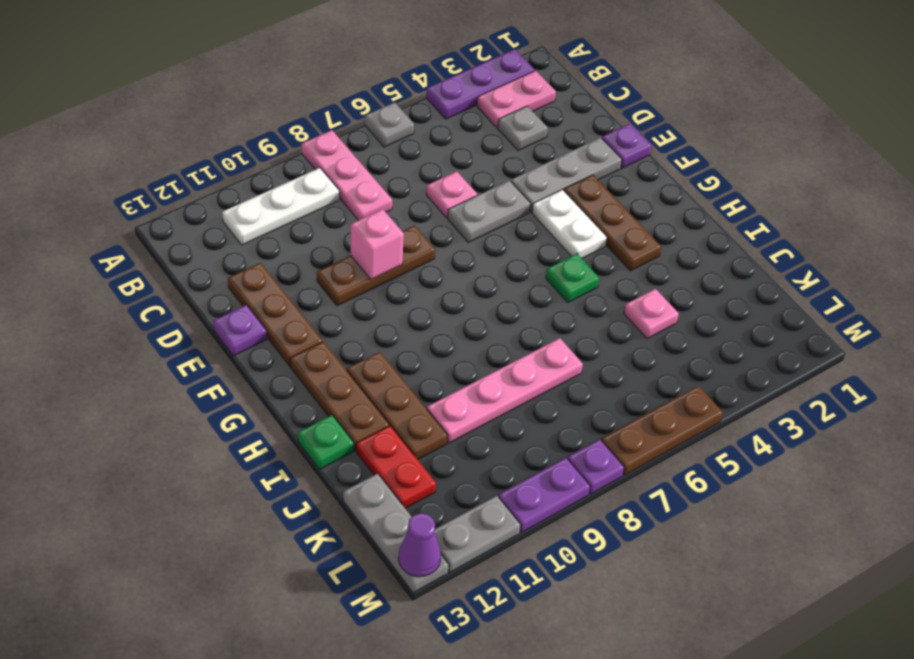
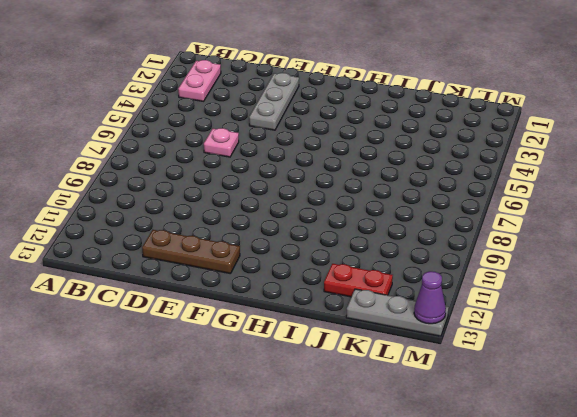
none -> purple plate A2:A4 level 1
none -> grey plate A6 level 1
none -> pink plate A8:C8 level 1

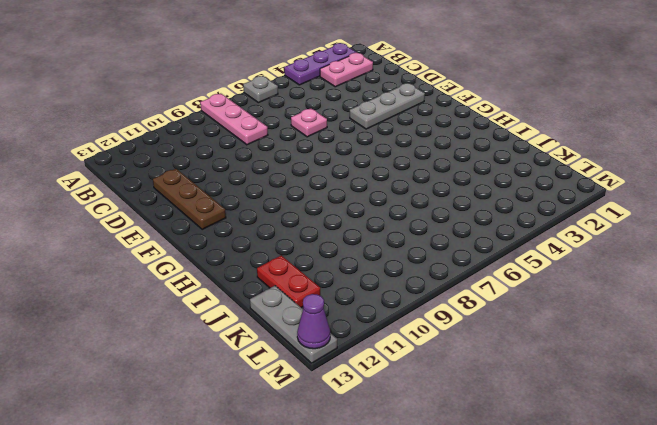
none -> white plate B9:B11 level 1
none -> grey plate C3 level 1
none -> purple plate E1 level 1

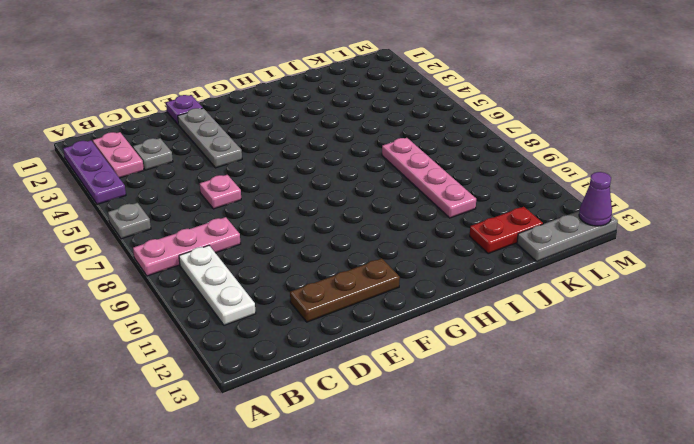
none -> grey plate E5:E6 level 1
none -> brown plate E8:E10 level 1
none -> purple plate E13 level 1

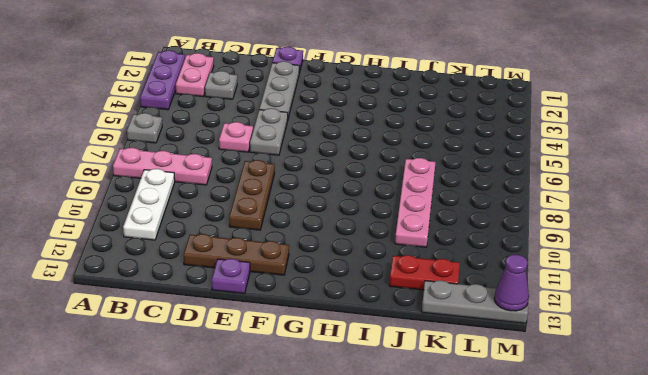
none -> brown plate F3:H3 level 1
none -> white plate F4:G4 level 1
none -> brown plate G12:I12 level 1

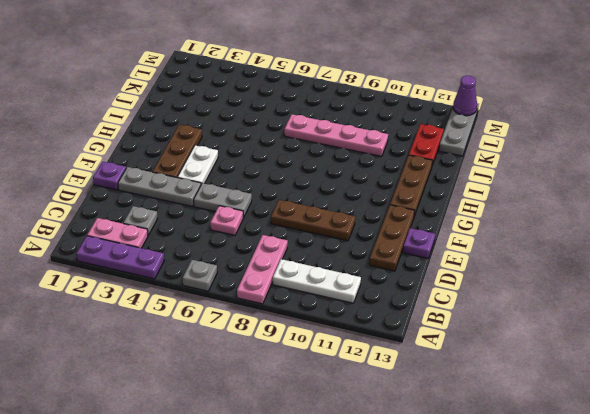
none -> green plate H5 level 1
none -> brown plate H11:J11 level 1
none -> green plate I13 level 1

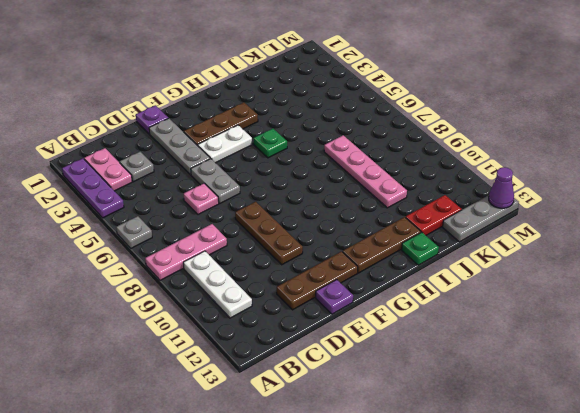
none -> brown plate H11:J11 level 1
none -> pink plate J4 level 1
none -> brown plate M5:M7 level 1

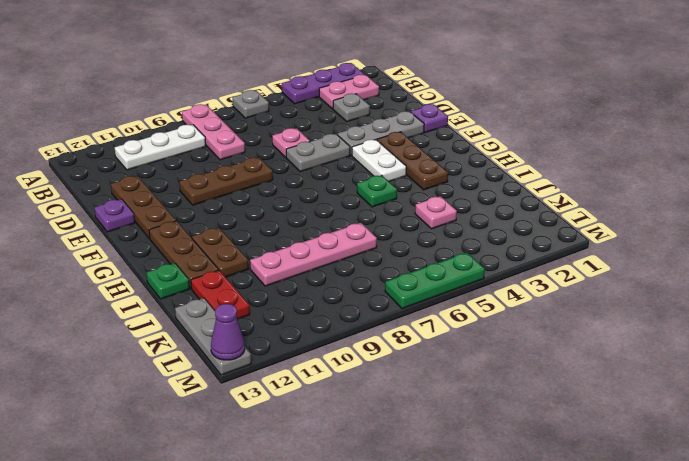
brown plate H11:I11 level 1 -> brown plate H11:J11 level 1
green plate M5:M7 level 1 -> brown plate M5:M7 level 1
none -> purple plate M8 level 1
none -> purple plate M9:M10 level 1
none -> grey plate M11:M12 level 1

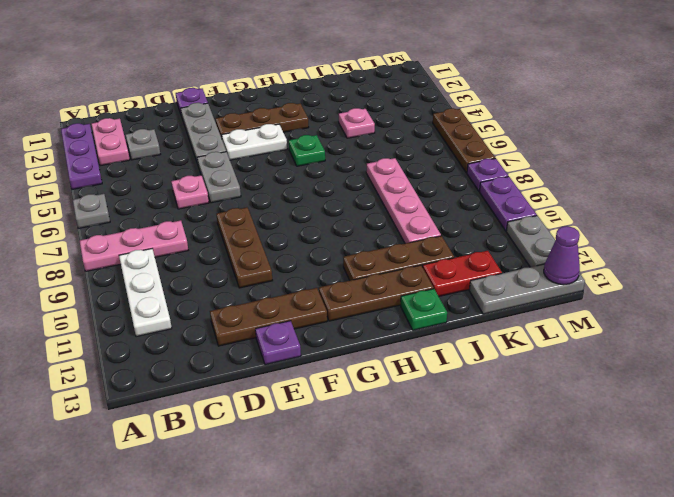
none -> pink brick E9 level 2

